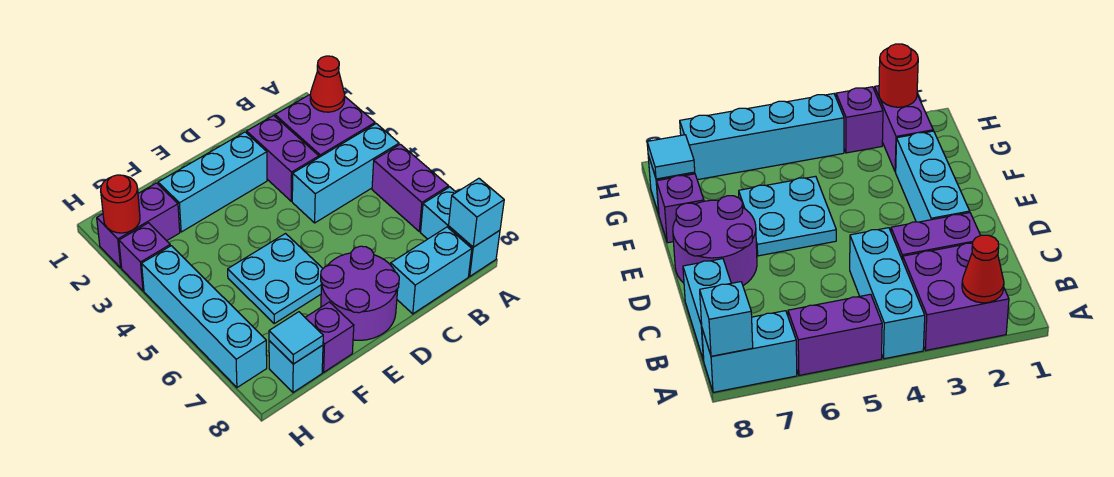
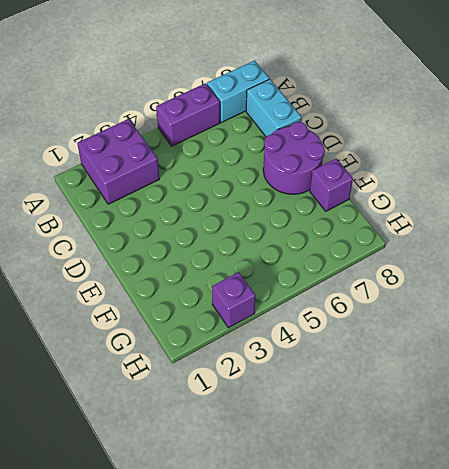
none -> cyan brick A4:C4 level 1
none -> purple brick C2:C3 level 1
none -> cyan brick D2:F2 level 1

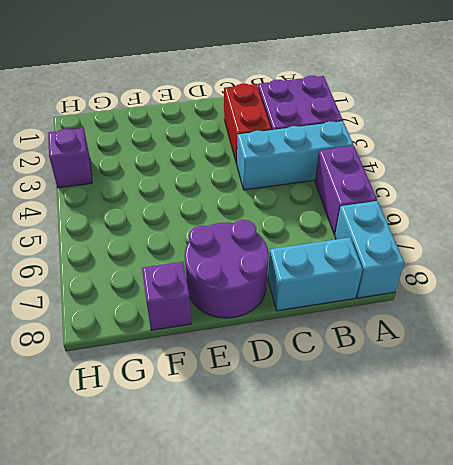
red brick C2:C3 level 1 -> purple brick C2:C3 level 1
none -> cyan brick D2:F2 level 1
none -> cyan plate E5:F6 level 1
none -> purple brick G2:H2 level 1

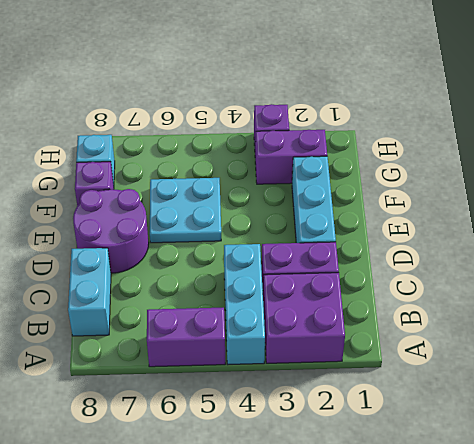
purple brick G2:G3 level 1 -> purple brick G2:H2 level 1
none -> cyan brick A7:A8 level 1
none -> cyan brick H4:H7 level 1
none -> red cone A2 level 2

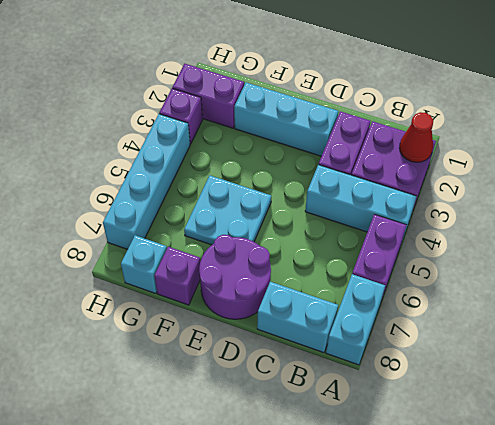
none -> cyan brick A8 level 2
none -> cyan tile G8 level 2
none -> red round brick H2 level 2

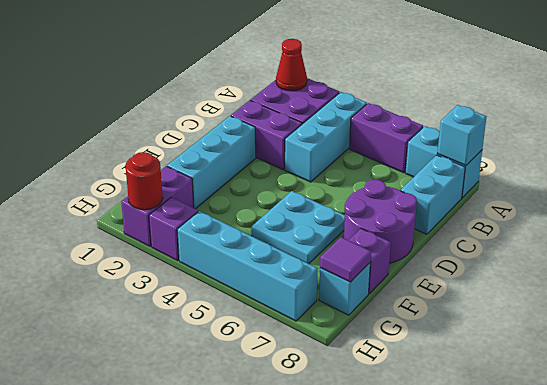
purple tile G8 level 2 -> cyan tile G8 level 2

